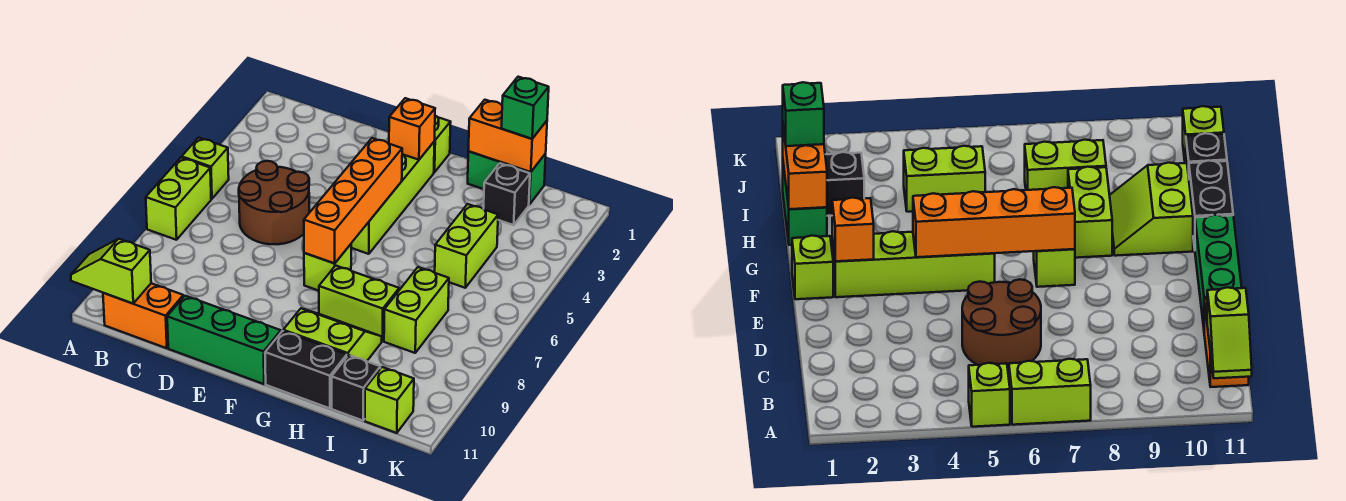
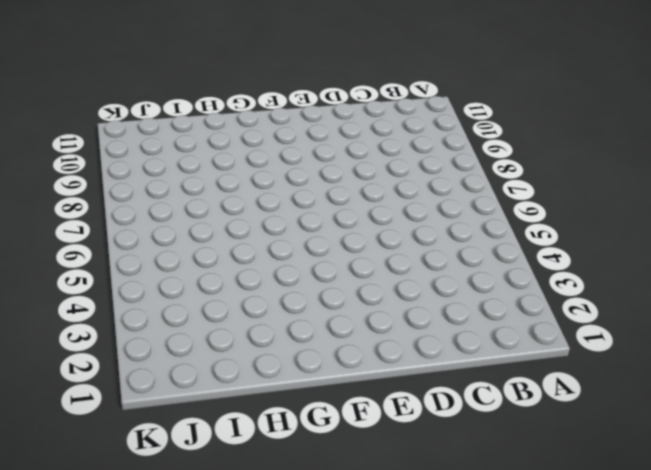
none -> lime brick A5 level 1
none -> lime brick A6:A7 level 1
none -> orange brick B11:C11 level 1

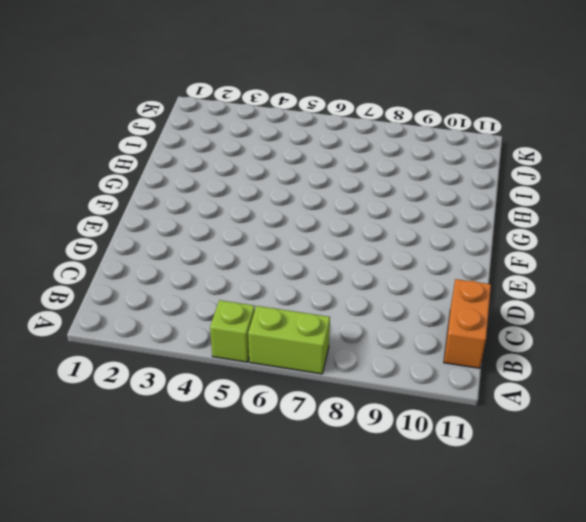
none -> brown round brick C5:D6 level 1
none -> green brick D11:F11 level 1
none -> lime brick F1 level 1

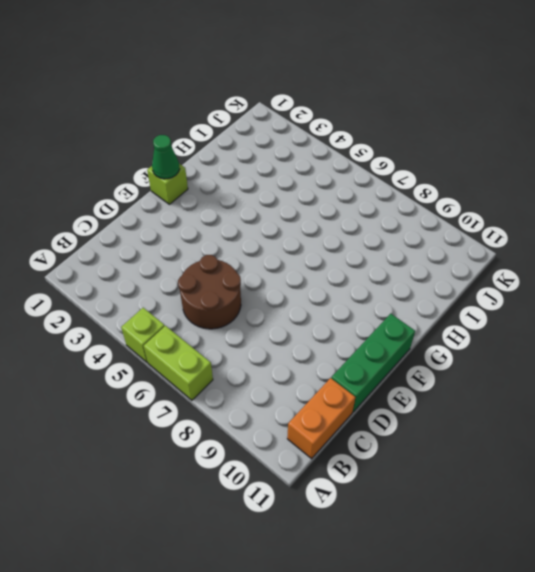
green cone F1 level 2 -> none
none -> lime brick F2:F5 level 1
none -> lime brick F7 level 1
none -> lime brick G8:H8 level 1

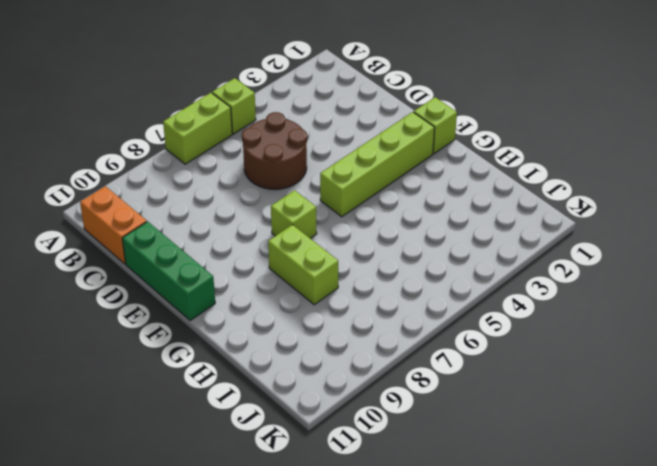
none -> lime slope G9:H10 level 1 top 10
none -> black brick G11:H11 level 1
none -> green brick H1:I1 level 1

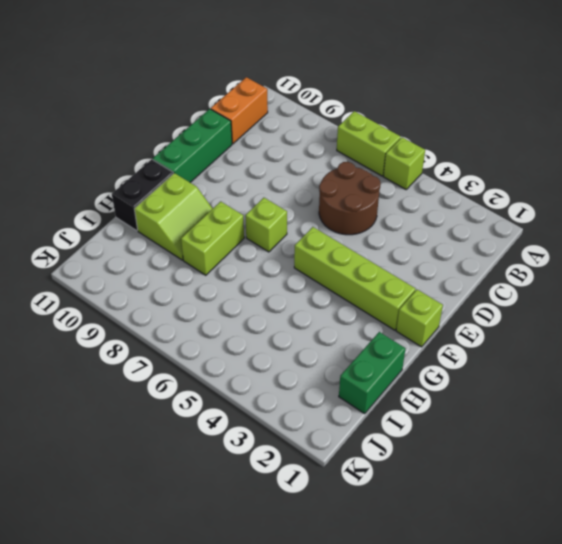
none -> black brick I2 level 1
none -> lime brick I4:I5 level 1
none -> lime brick I7:I8 level 1

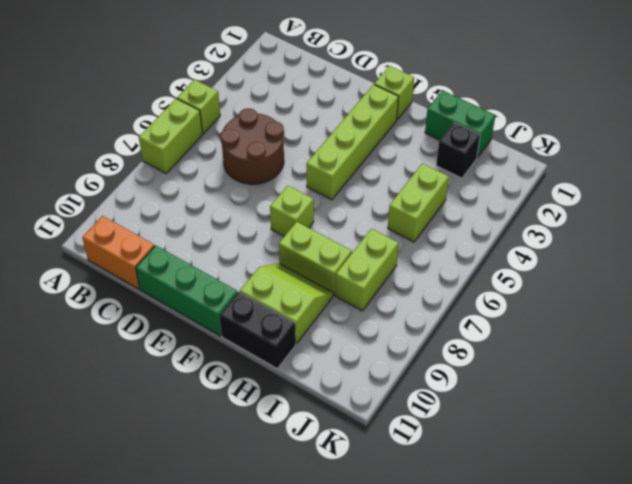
none -> black brick I11 level 1
none -> lime brick J11 level 1
none -> lime slope A11:B11 level 2 top B

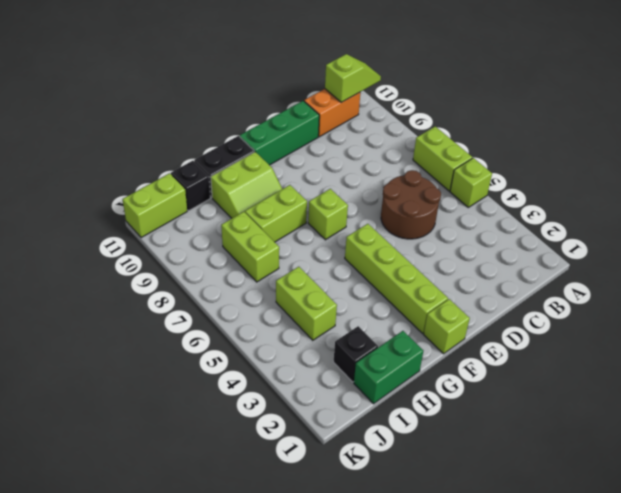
lime brick J11:K11 level 1 -> lime brick J11 level 1
none -> orange brick F2 level 2
none -> orange brick F4:F7 level 2
none -> orange brick H1:I1 level 2

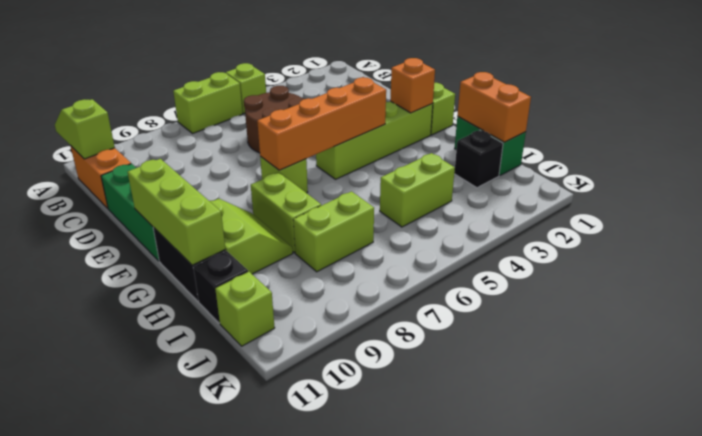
lime brick F11:H11 level 2 -> none
none -> green brick I1 level 3

